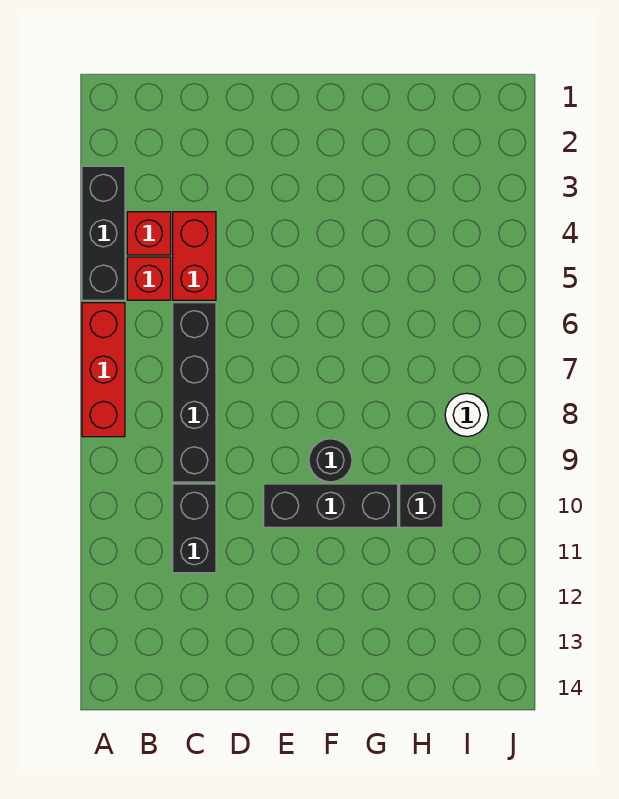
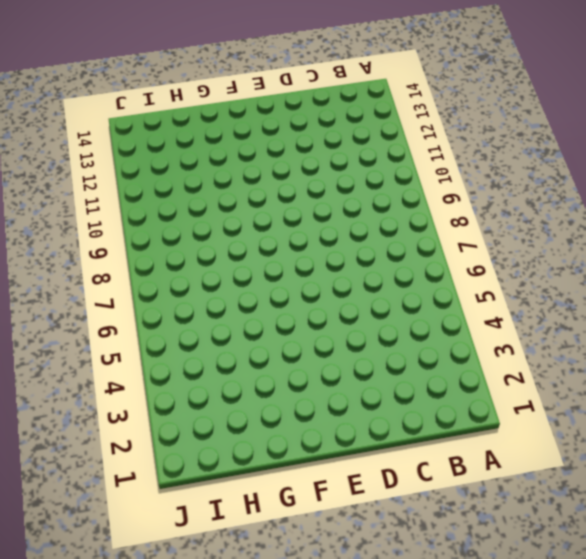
none -> black brick A3:A5 level 1
none -> red brick A6:A8 level 1

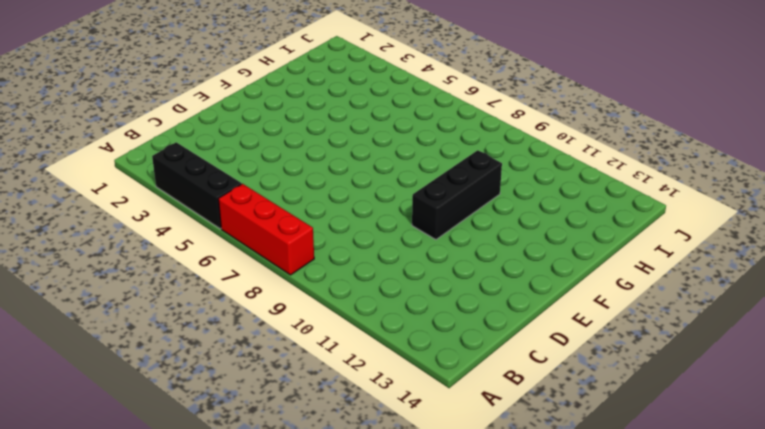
none -> red brick B4 level 1
none -> red brick B5 level 1

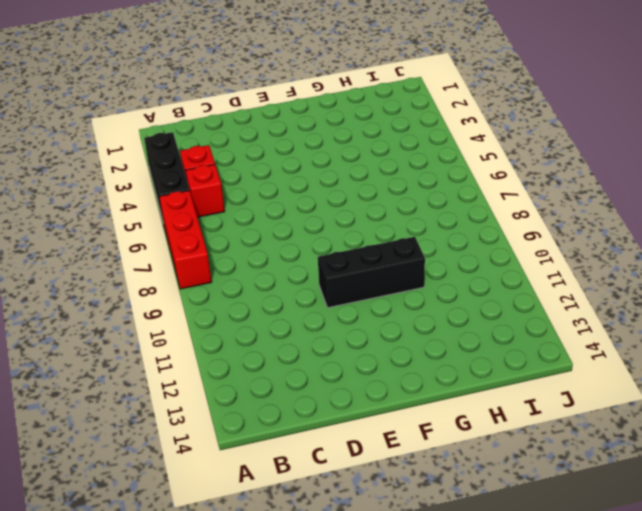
none -> red brick C4:C5 level 1
none -> black brick C6:C9 level 1

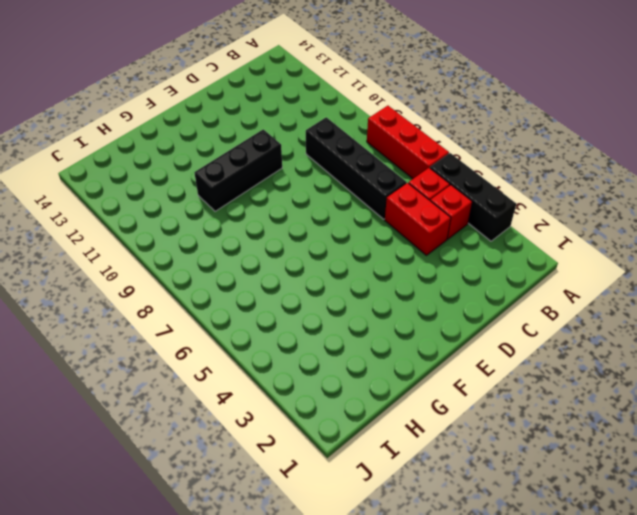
none -> black brick C10:C11 level 1
none -> black round brick F9 level 1

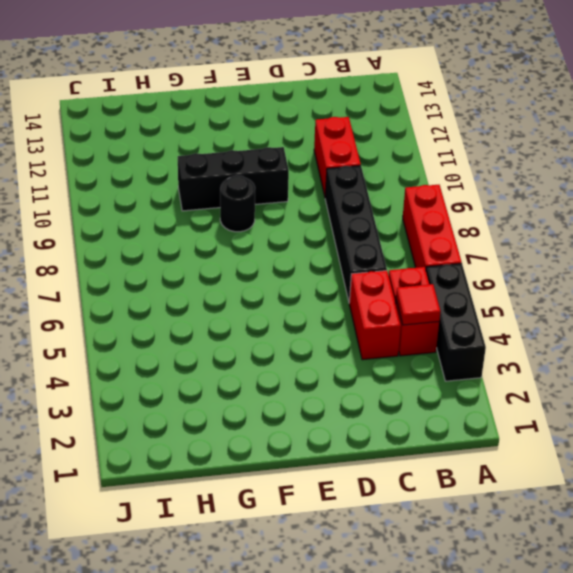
red tile B4 level 2 -> none
red brick C10:C11 level 1 -> black brick C10:C11 level 1
none -> black brick H10 level 1
none -> white round brick I8 level 1

